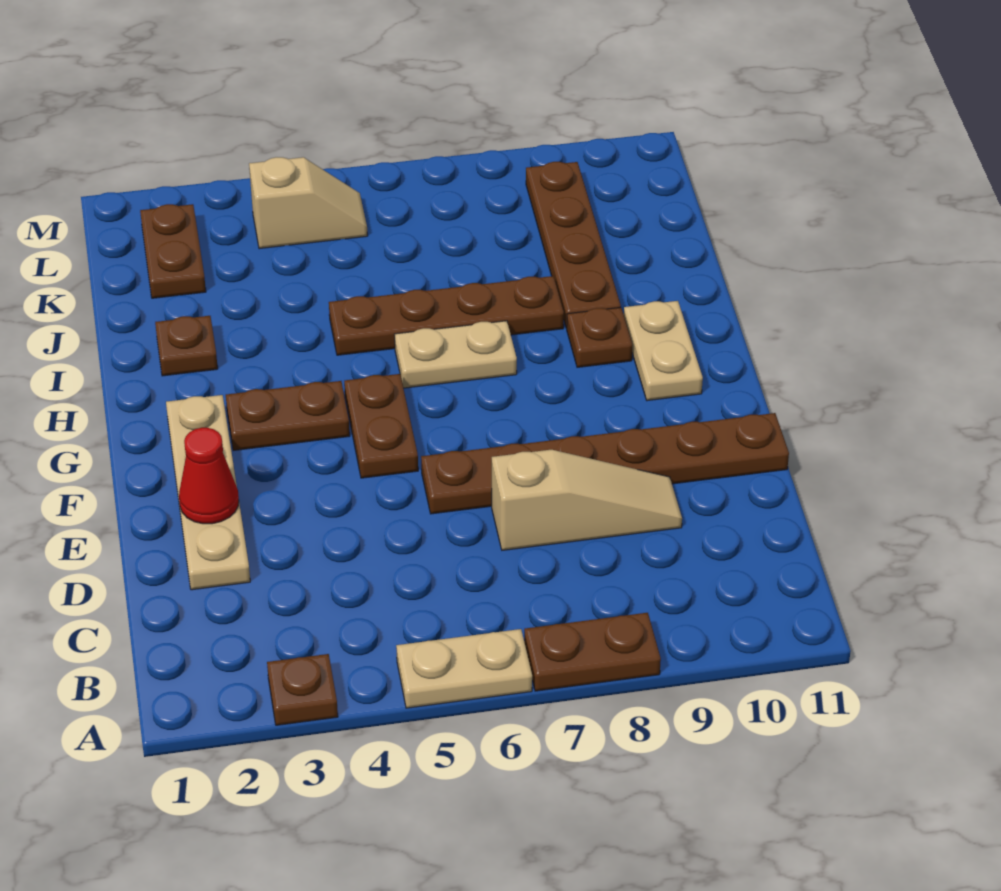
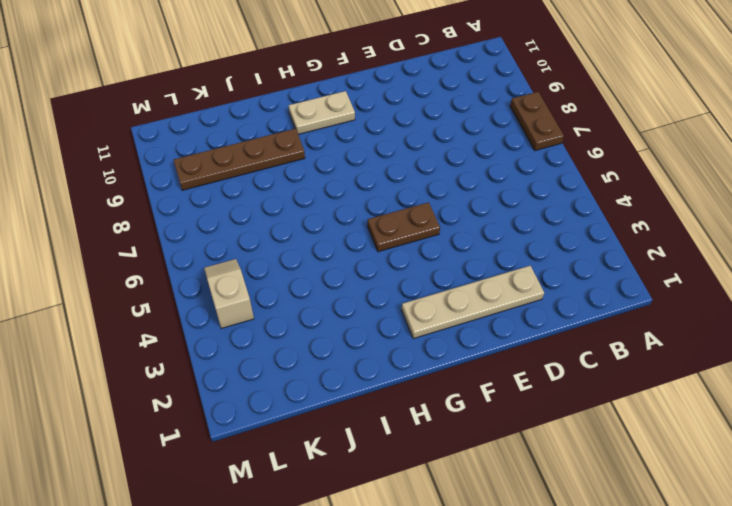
none -> brown plate A3 level 1
none -> tan plate A5:A6 level 1
none -> tan slope D7:D9 level 1 top 7

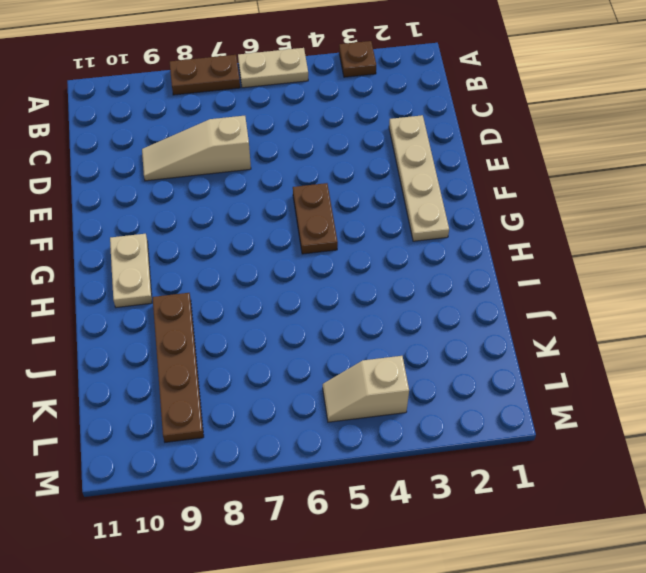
none -> brown plate E6:E11 level 1
none -> brown plate G3:G4 level 1
none -> tan plate H6:H7 level 1

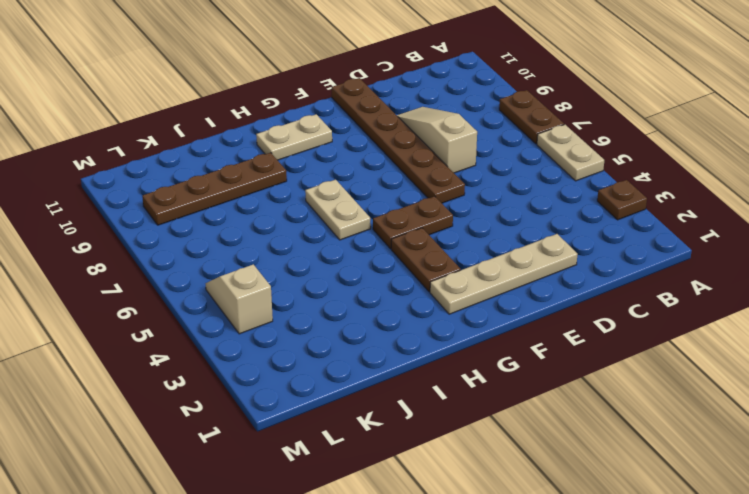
none -> brown plate H9 level 1
none -> brown plate I2 level 1
none -> brown plate I5:I8 level 1

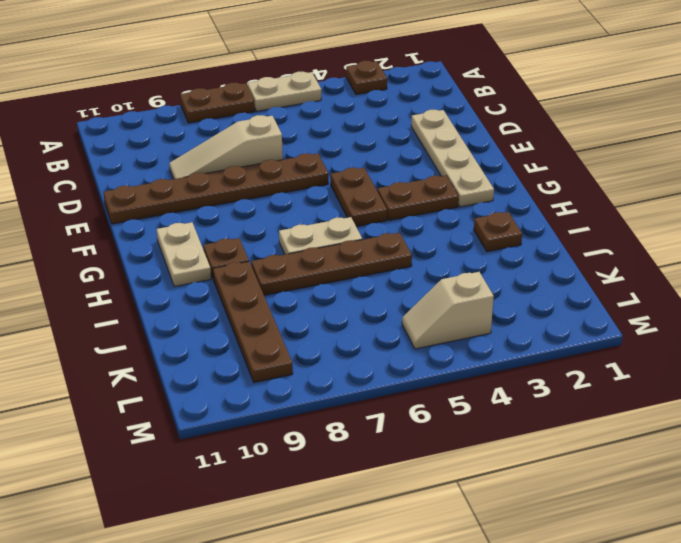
none -> brown plate K2:L2 level 1
none -> red cone E2 level 2

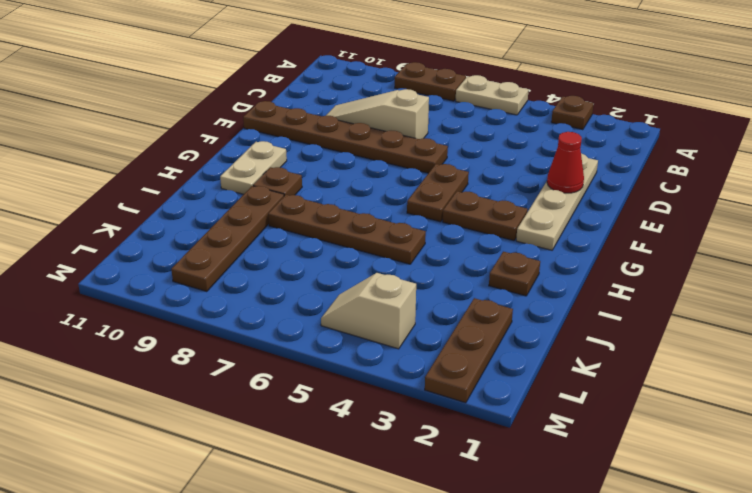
brown plate K2:M2 level 1 -> brown plate K2:L2 level 1
none -> tan plate H6:H7 level 1

